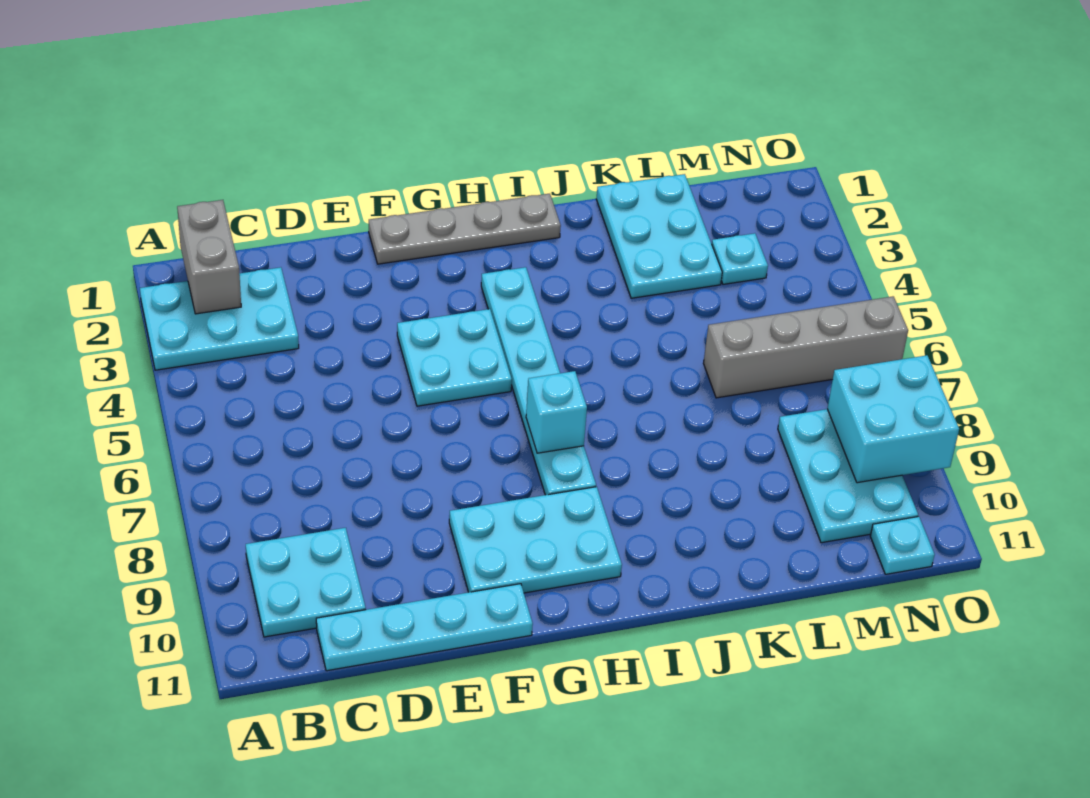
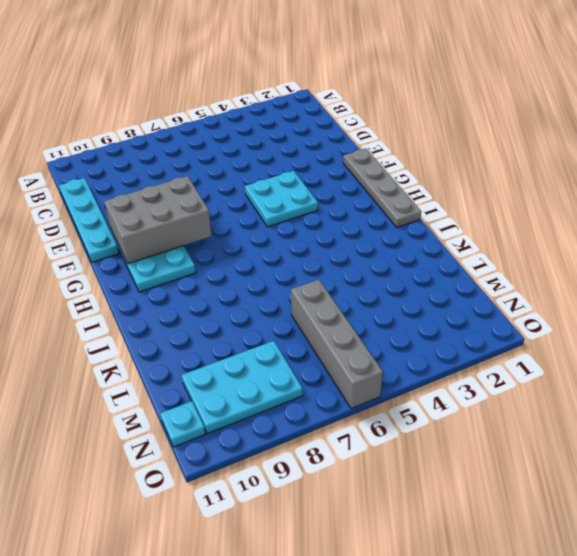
grey brick F8:G10 level 2 -> none
none -> cyan plate A2:C3 level 1
none -> cyan plate B9:C10 level 1
none -> cyan plate H3:H8 level 1

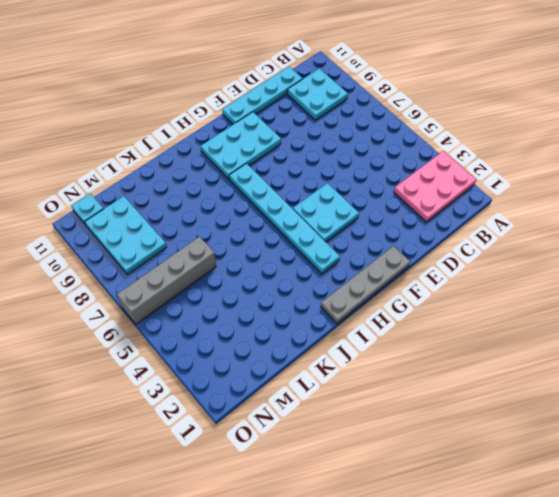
pink plate A2:C3 level 1 -> cyan plate A2:C3 level 1
none -> cyan plate K1:L3 level 1
none -> cyan plate M3 level 1
none -> grey brick B1:B2 level 2

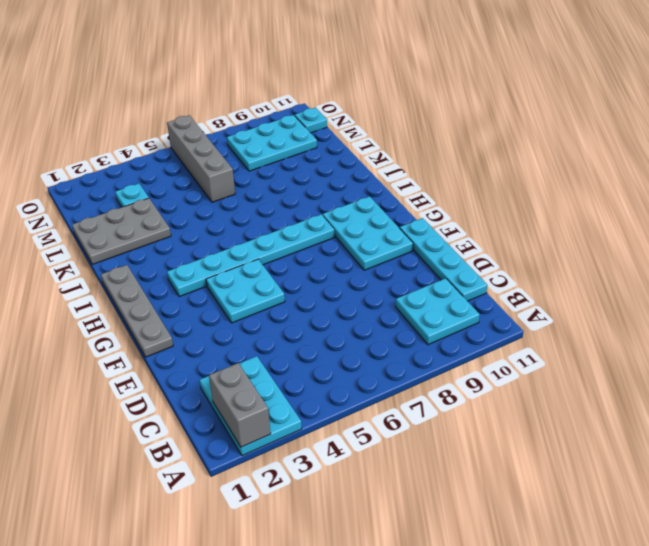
grey brick A2:B2 level 2 -> grey brick B1:B2 level 2
grey plate K1:L3 level 1 -> cyan plate K1:L3 level 1
none -> cyan brick H7 level 2
none -> cyan brick N8:O9 level 2

